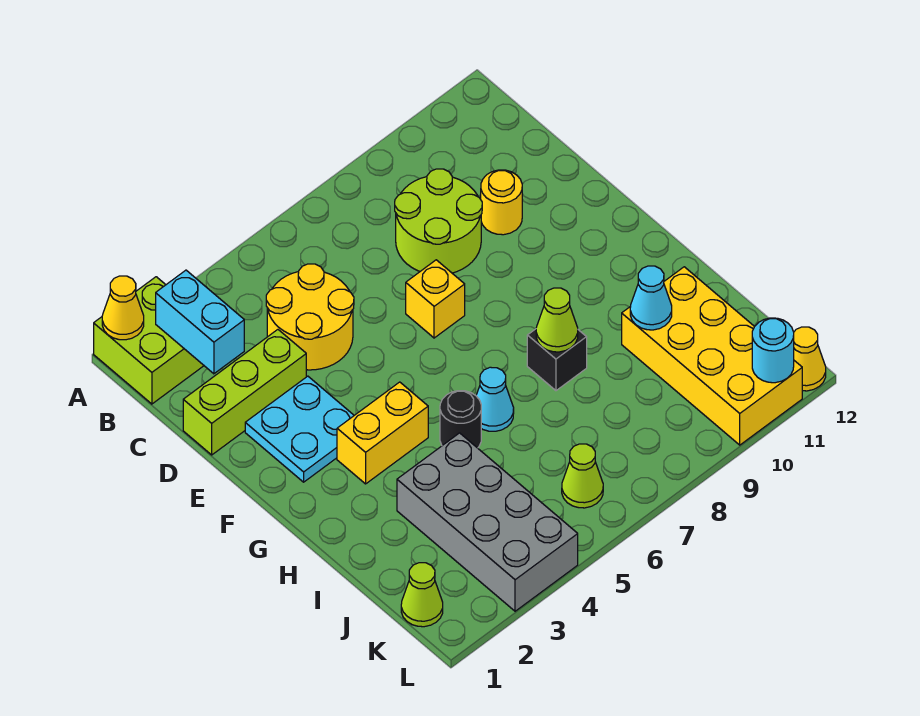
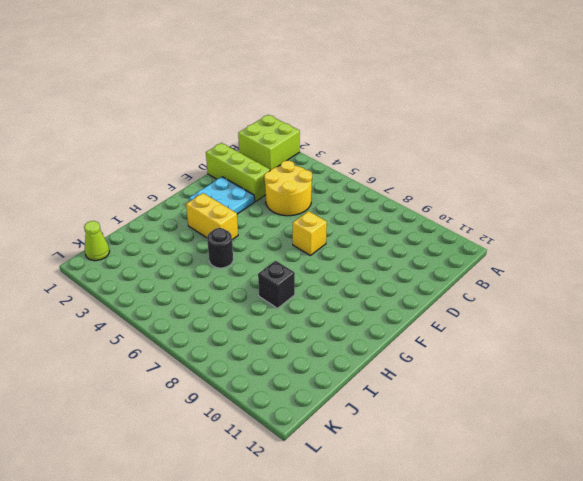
none -> lime round brick C8:D9 level 1
none -> yellow round brick D10 level 1
none -> cyan cone H6 level 1

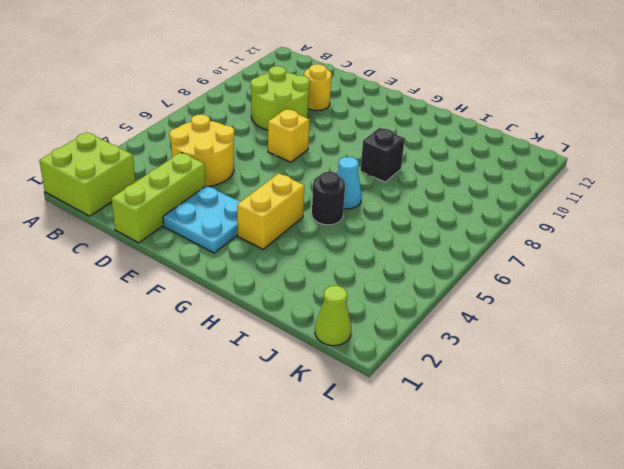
none -> grey brick I3:L4 level 1
none -> yellow brick I10:L11 level 1
none -> lime cone K6 level 1

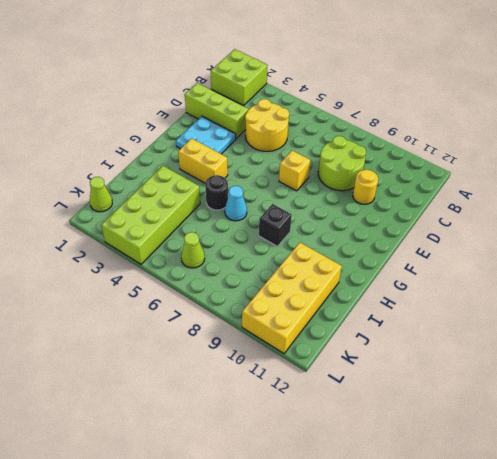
lime brick I3:L4 level 1 -> grey brick I3:L4 level 1
none -> yellow cone L12 level 1
none -> yellow cone A1 level 2
none -> cyan brick B2:C2 level 2

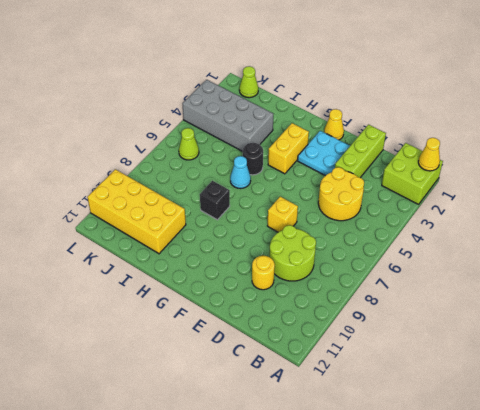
yellow cone F1 level 1 -> yellow cone L12 level 1
none -> cyan brick B2:C2 level 2
none -> lime cone H8 level 2
none -> cyan cone I10 level 2

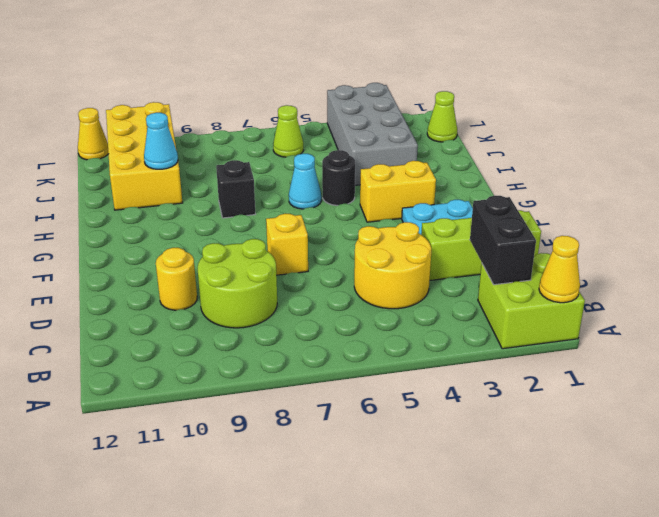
black brick B2:C2 level 2 -> cyan brick B2:C2 level 2
none -> lime cone H8 level 2
none -> cyan round brick L11 level 2

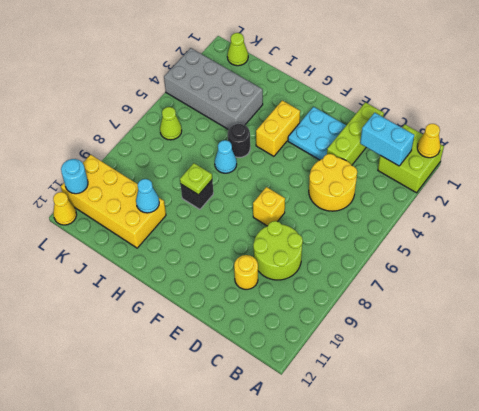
lime plate H8 level 2 -> lime cone H8 level 2

